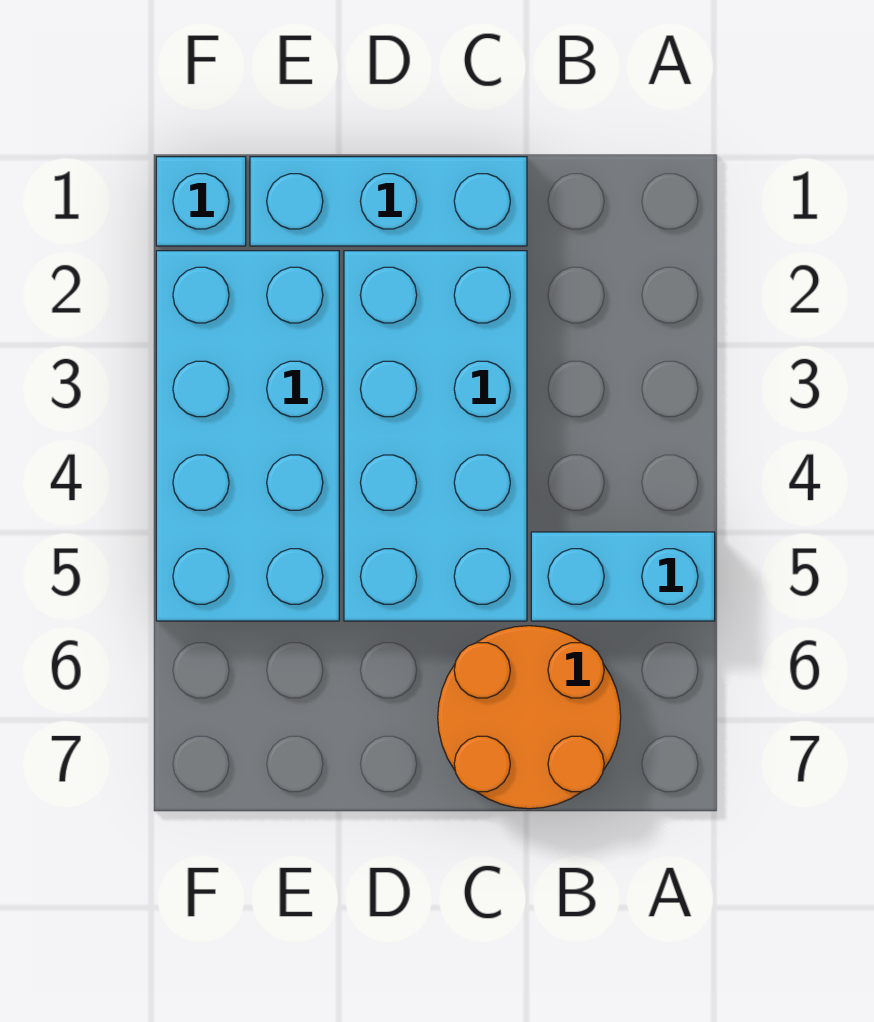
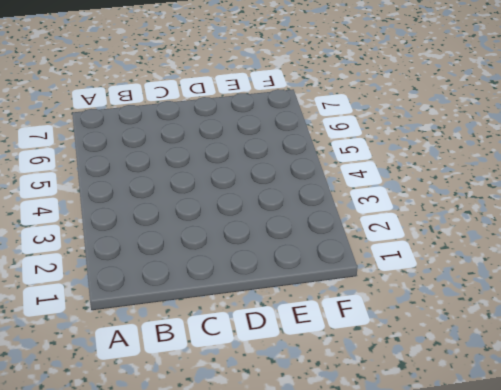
none -> cyan brick A5:B5 level 1
none -> orange round brick B6:C7 level 1

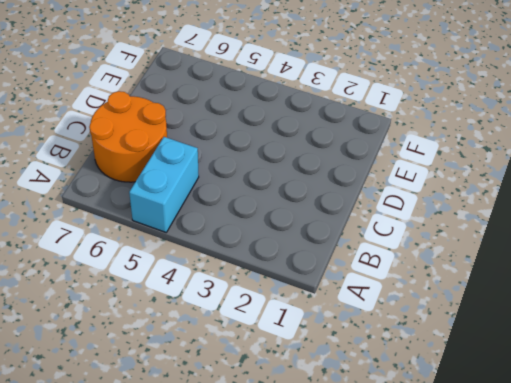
none -> cyan brick C1:E1 level 1
none -> cyan brick C2:D5 level 1

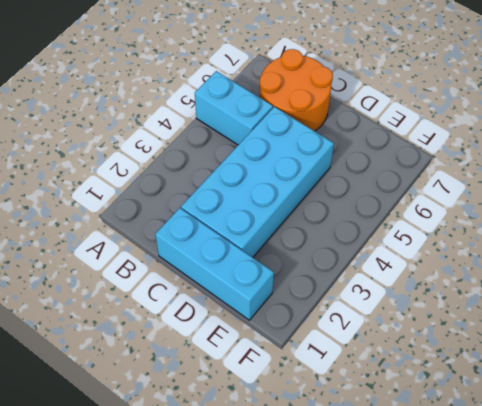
none -> cyan brick E2:F5 level 1
none -> cyan brick F1 level 1

